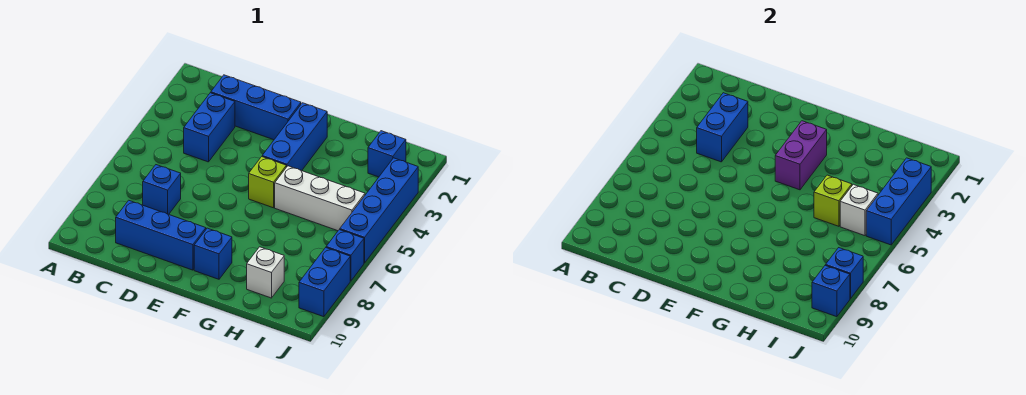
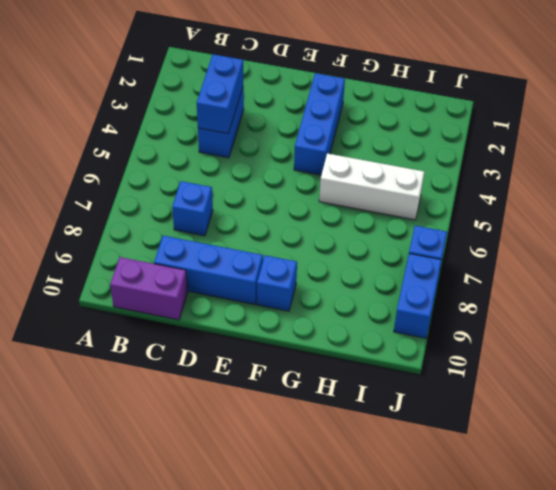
purple brick B10:C10 level 1 -> purple brick F3:F4 level 2
none -> blue brick C2:E2 level 1
none -> lime brick F5 level 1
none -> white brick H9 level 1

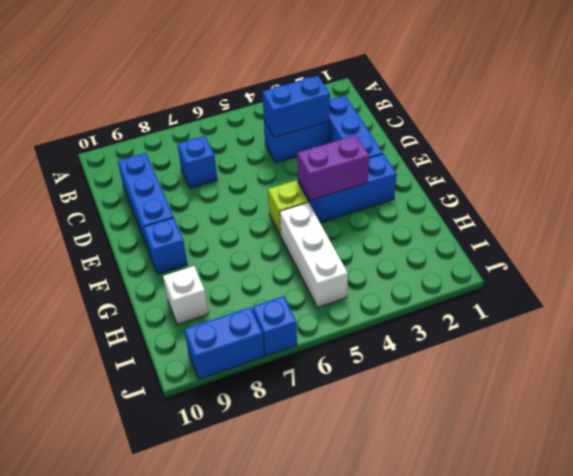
none -> blue brick I2 level 1
none -> blue brick J3:J6 level 1
none -> lime brick H5 level 2

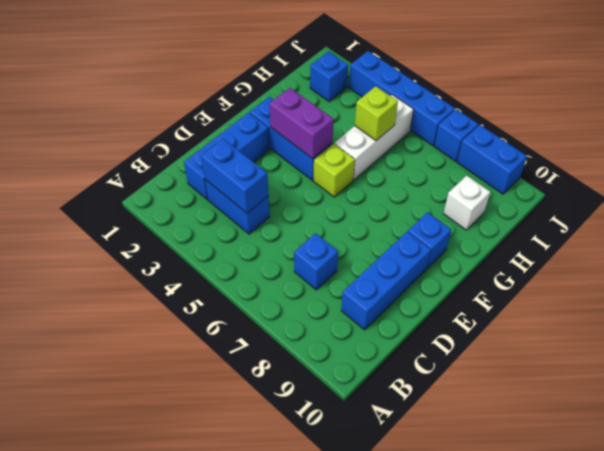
none -> white brick I5 level 2
none -> blue brick J3:J5 level 2
none -> blue brick J8 level 2

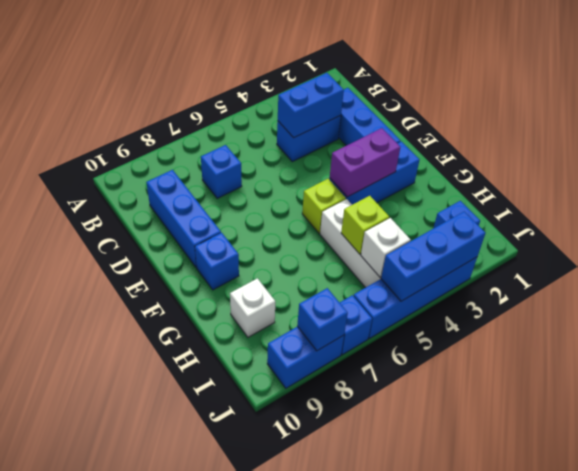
none -> blue brick J9 level 2

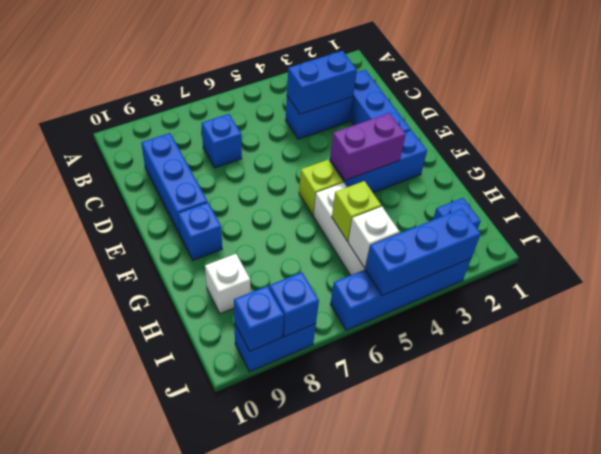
none -> blue brick J7 level 1

